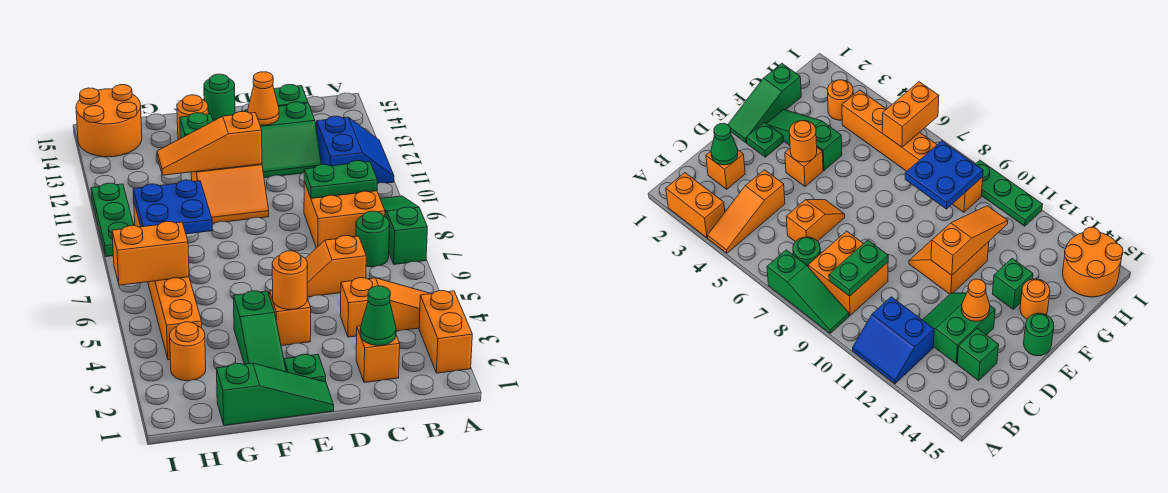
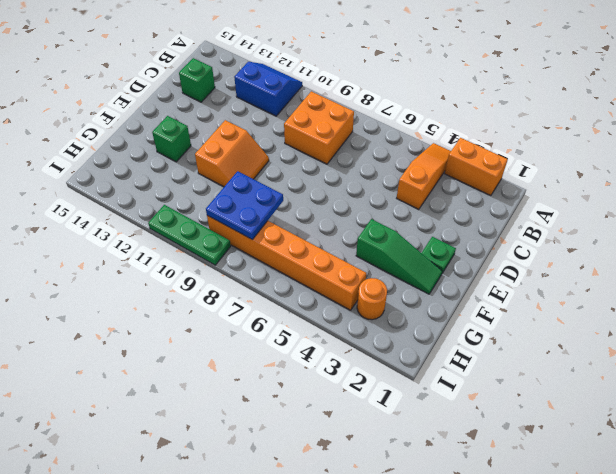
none -> green slope A7:A9 level 1 top 7
none -> green round brick B7 level 1
none -> orange brick C2 level 1

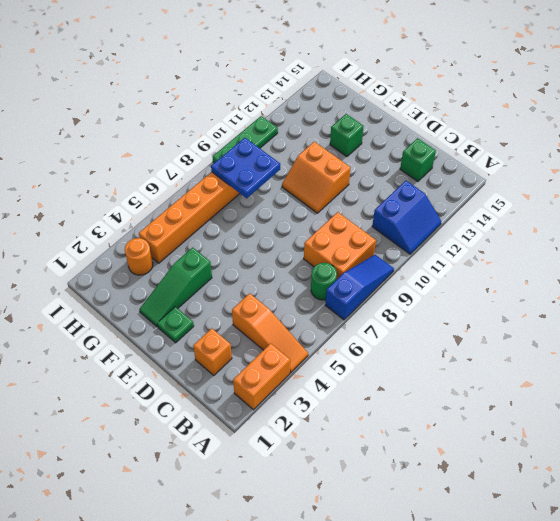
blue slope A7:A9 level 1 top 7 -> green slope A7:A9 level 1 top 7
none -> orange slope C6:D6 level 1 top C
none -> green slope C12:D13 level 1 top 13
none -> green slope E1:G1 level 1 top G

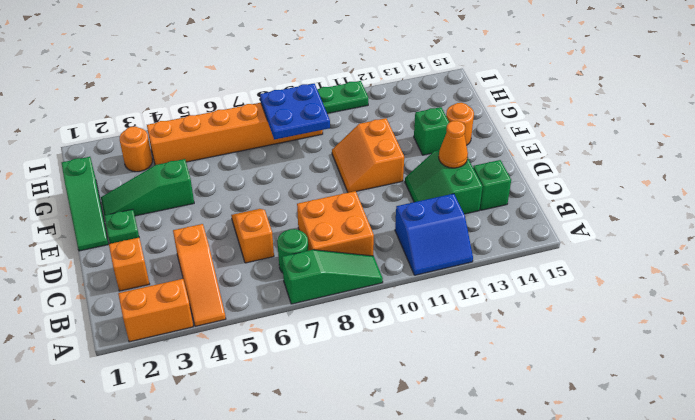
none -> orange brick E4 level 1
none -> green round brick E15 level 1
none -> orange round brick H14:I15 level 1

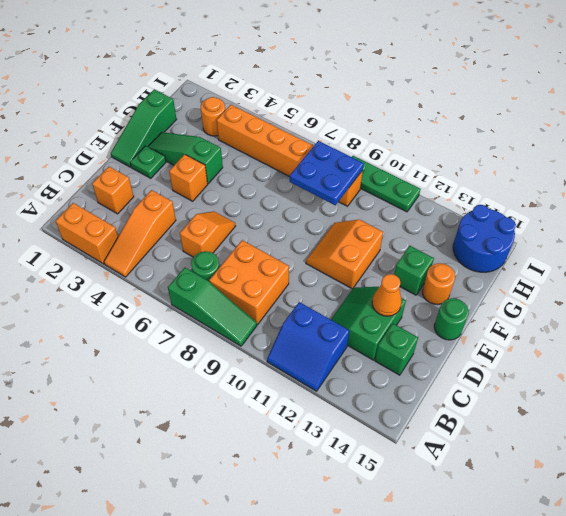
blue round brick H14:I15 level 1 -> orange round brick H14:I15 level 1
none -> green plate B9:C9 level 2
none -> green cone C2 level 2
none -> orange round brick E4 level 2

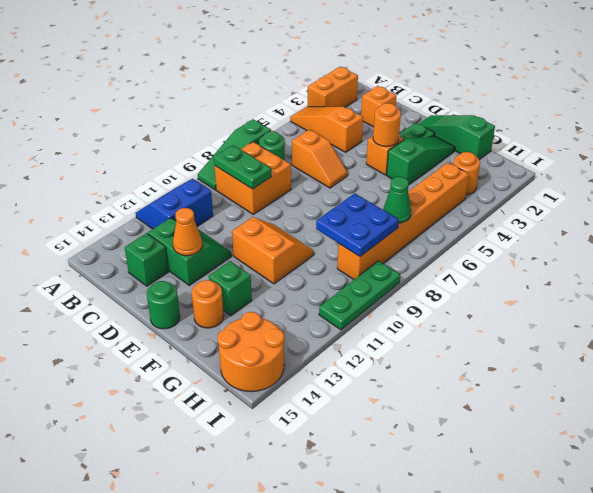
green cone H7 level 2 -> green cone C2 level 2
none -> orange slope E11:G11 level 2 top E
none -> orange brick H6:I6 level 2

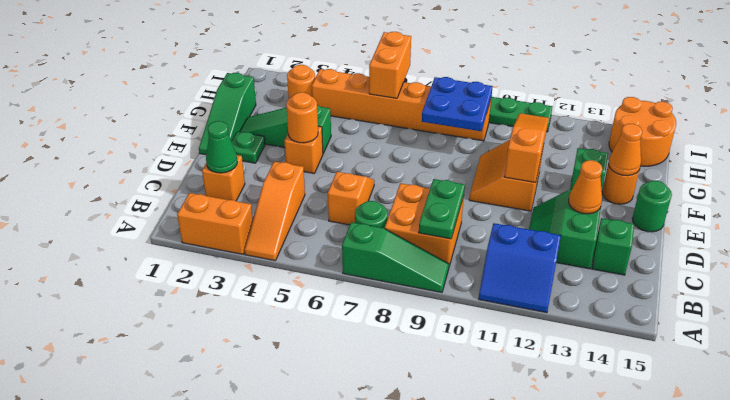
orange cone F14 level 2 -> none

